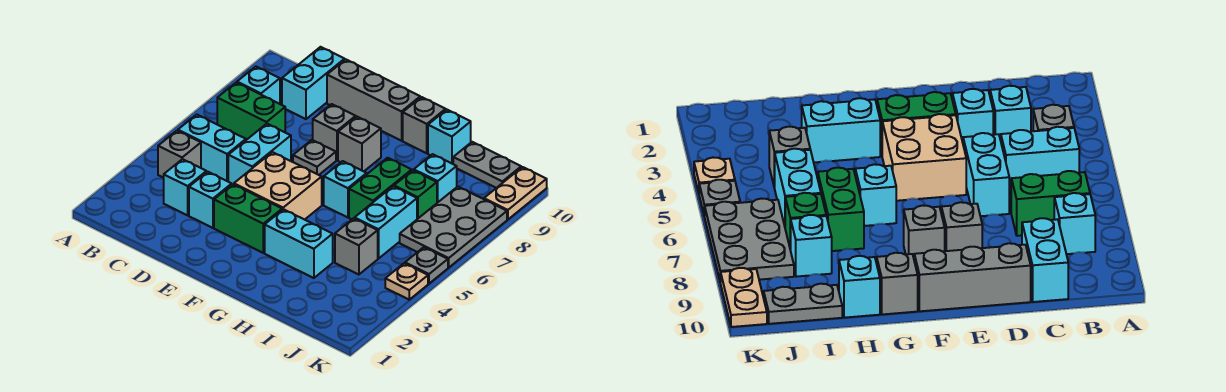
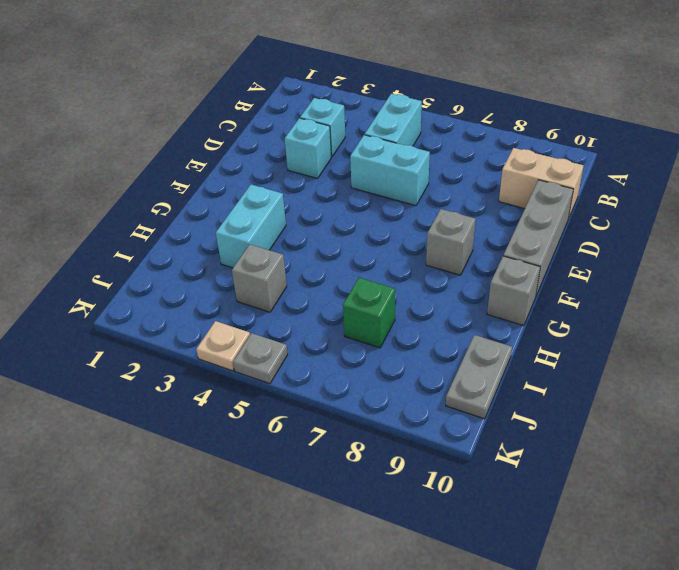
tan brick C9:C10 level 1 -> cyan brick C9:C10 level 1
none -> grey brick B4 level 1
none -> green brick B7:C7 level 1
none -> cyan brick B8 level 1

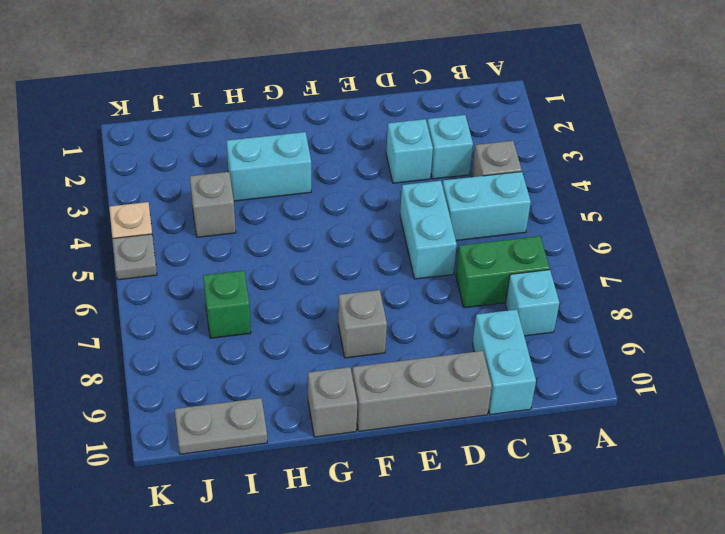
none -> green brick E3:F3 level 1
none -> tan brick E4:F5 level 1
none -> grey plate E7 level 1

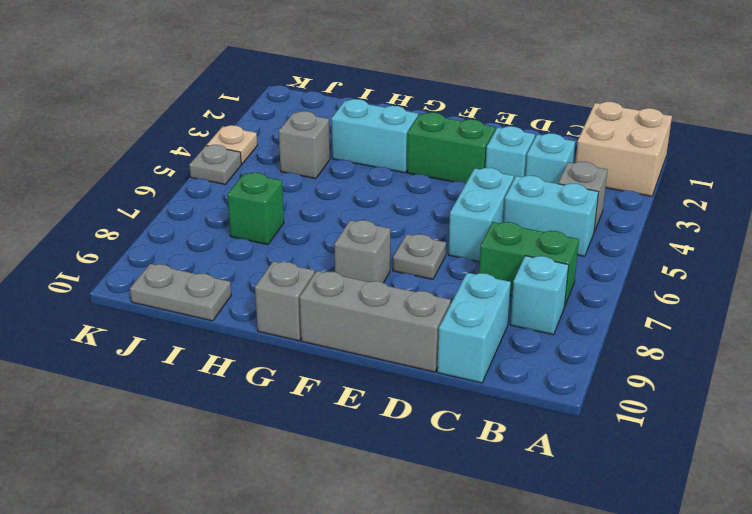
tan brick A1:B2 level 1 -> tan brick E4:F5 level 1
none -> grey brick E8 level 1
none -> cyan brick G6 level 1
none -> green brick H6:H7 level 1

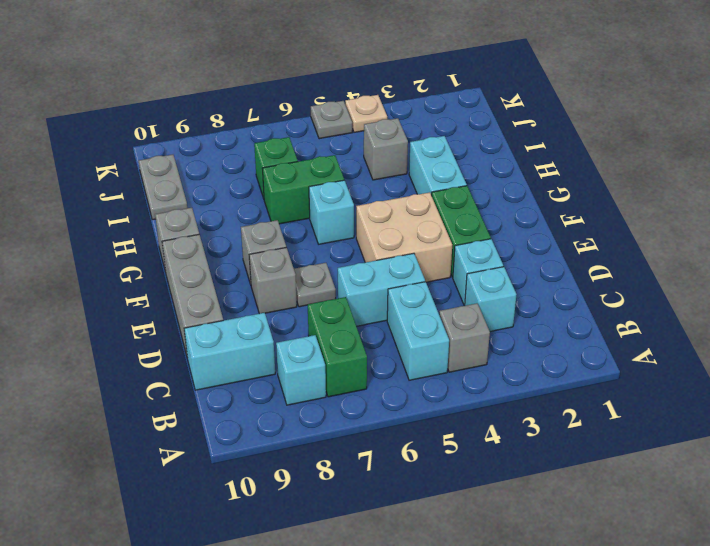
none -> cyan brick H10 level 1
none -> cyan brick I5:I6 level 1
none -> cyan brick I8 level 1

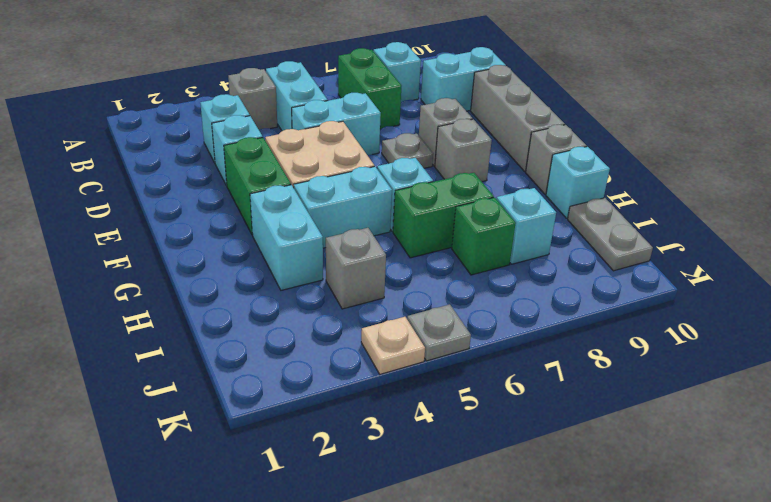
cyan brick G4:G5 level 1 -> cyan brick I5:I6 level 1
none -> grey plate J6:K8 level 1
none -> tan plate K9:K10 level 1

